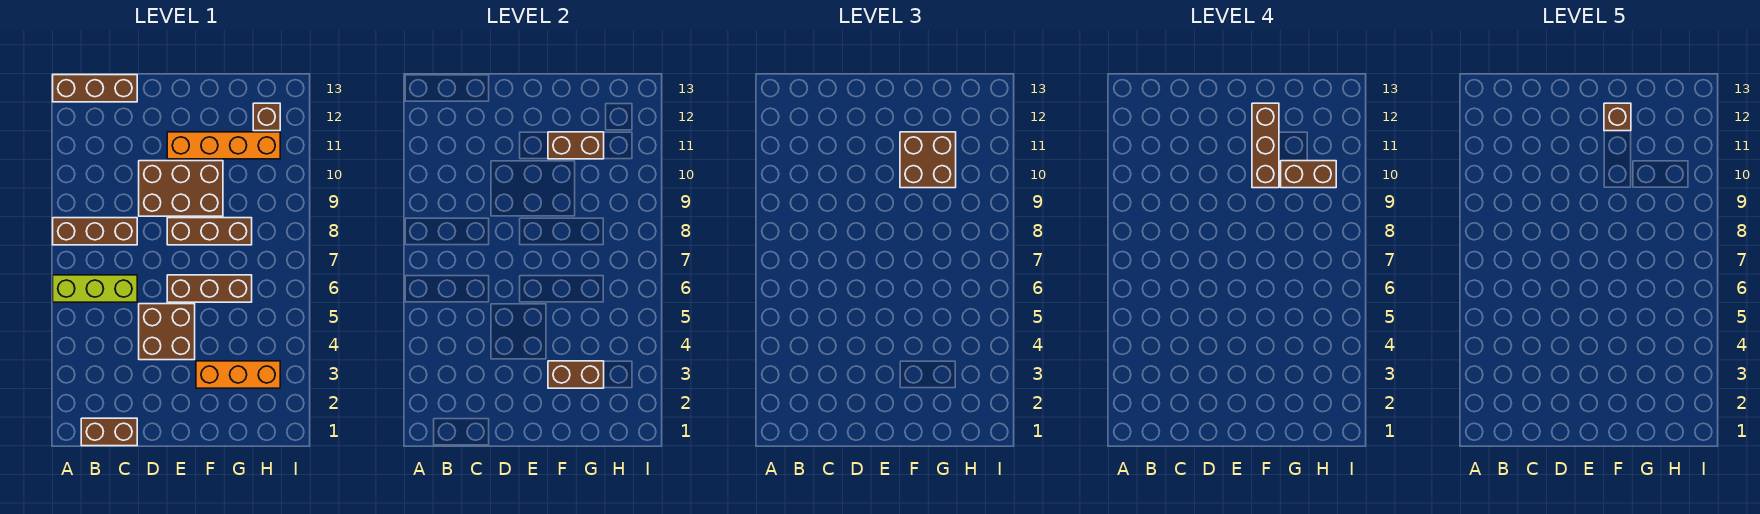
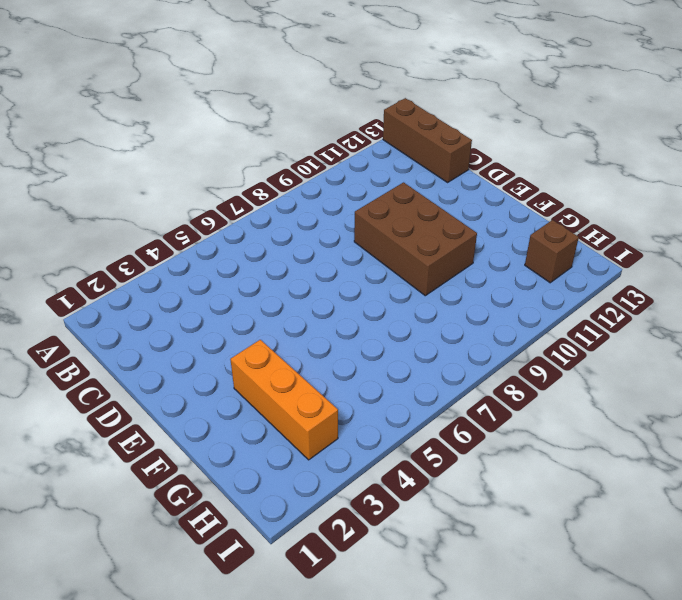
none -> lime brick A6:C6 level 1
none -> brown brick A8:C8 level 1
none -> brown brick B1:C1 level 1

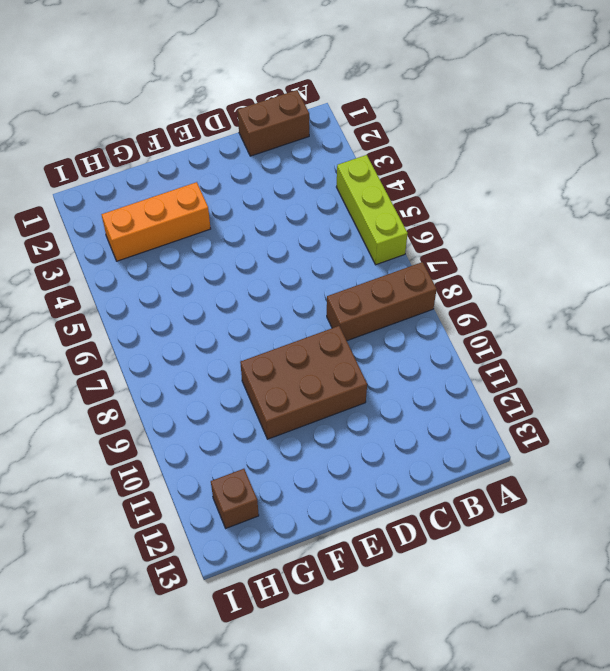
lime brick A4:A6 level 1 -> lime brick A6:C6 level 1
none -> brown brick A13:C13 level 1
none -> brown brick D4:E5 level 1
none -> brown brick E6:G6 level 1

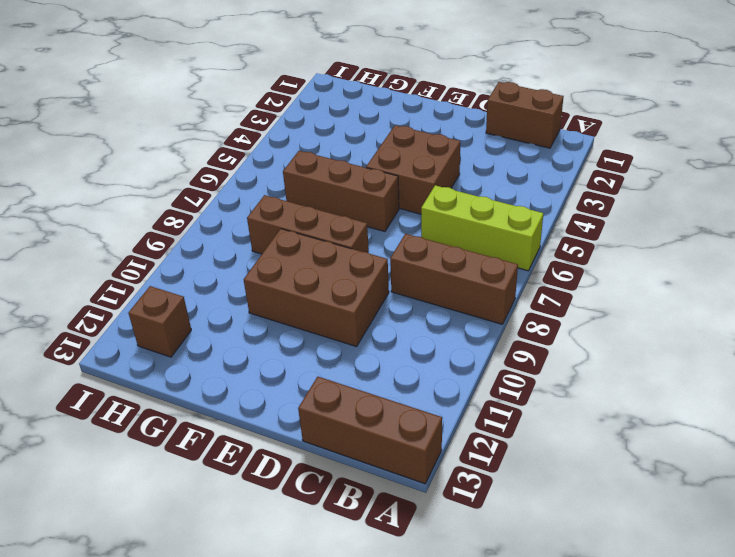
none -> orange brick E11:H11 level 1
none -> orange brick F3:H3 level 1
none -> brown brick F3:G3 level 2

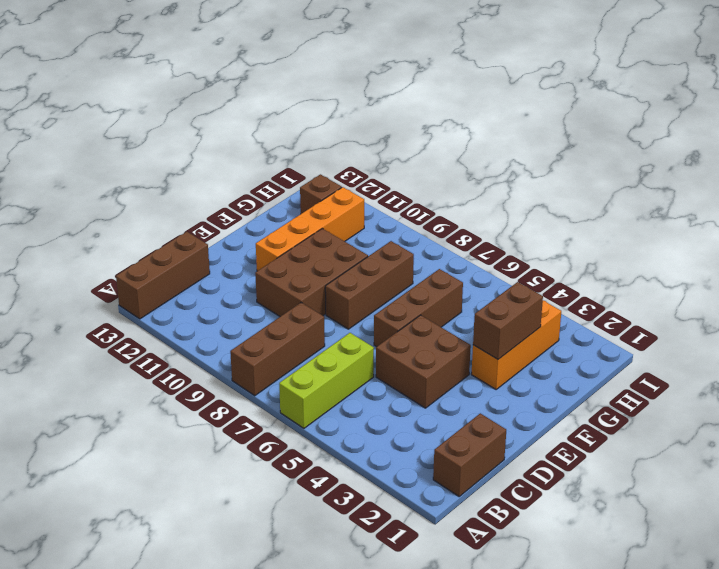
none -> brown brick F11:G11 level 2
none -> brown brick F10:G11 level 3
none -> brown brick F10:F12 level 4

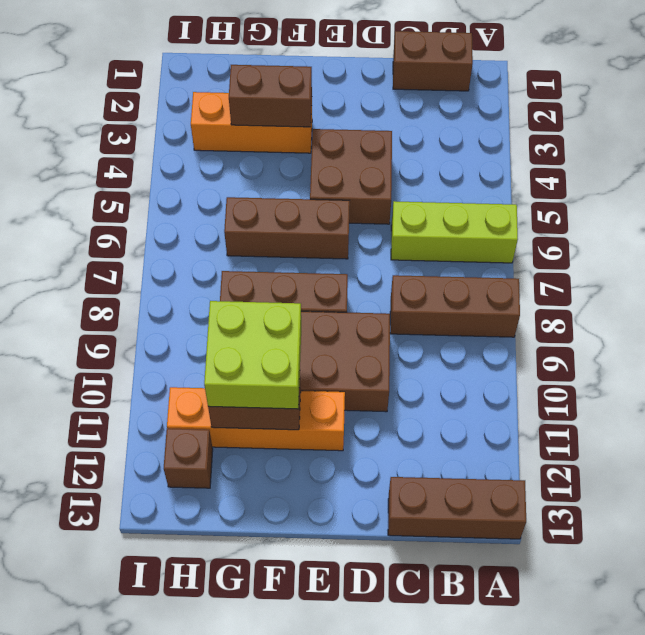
lime brick F10:G11 level 3 -> brown brick F10:G11 level 3
none -> brown brick F10:F12 level 4
none -> brown brick G10:H10 level 4
none -> brown brick F12 level 5

